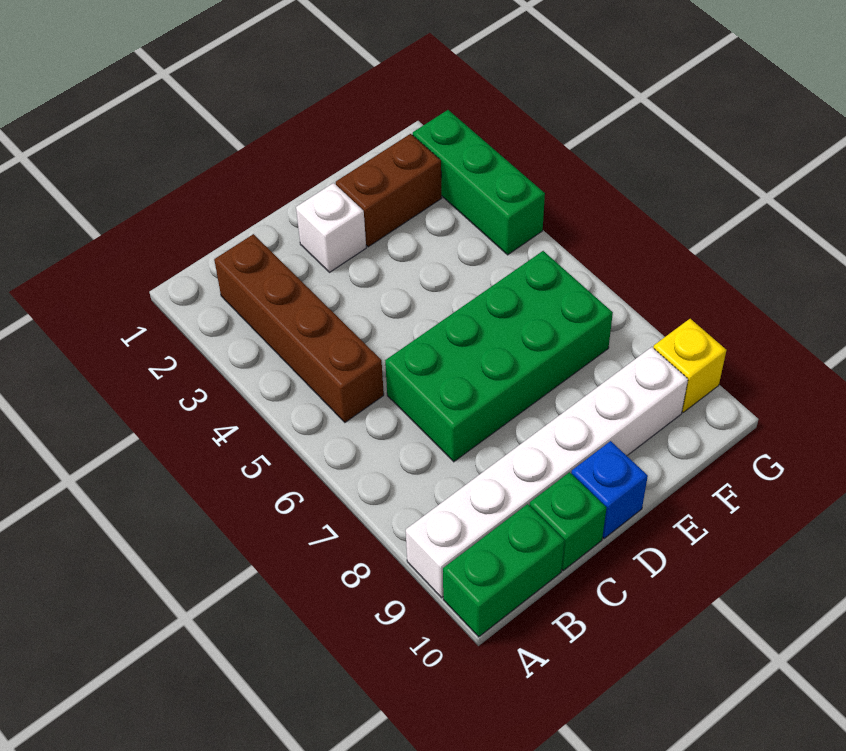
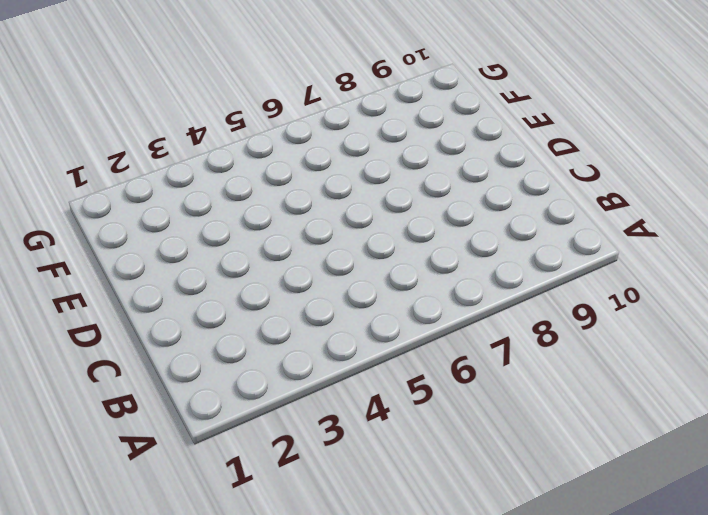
none -> white brick A9:F9 level 1
none -> green brick A10:B10 level 1

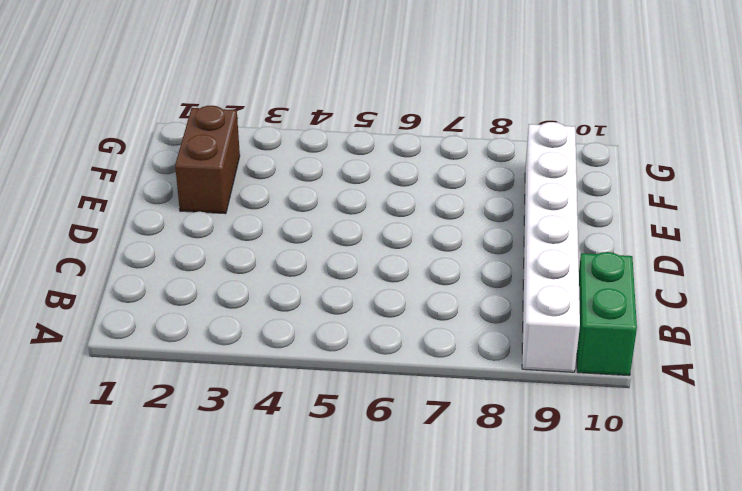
none -> brown brick B2:B5 level 1
none -> green brick C6:F7 level 1

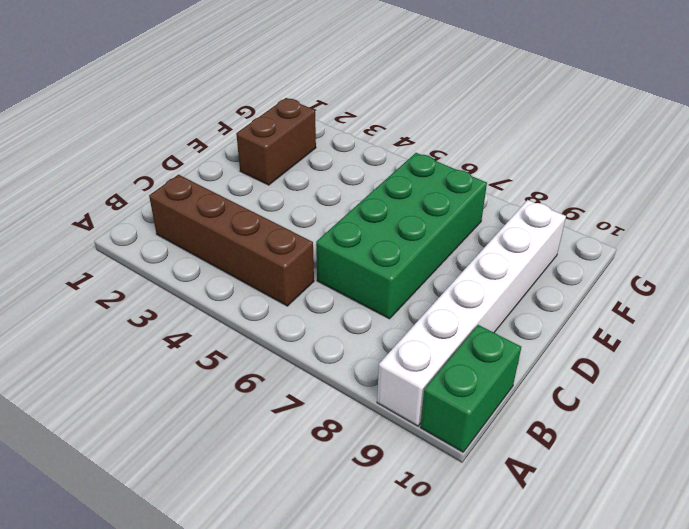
none -> green brick C10 level 1
none -> white brick D2 level 1

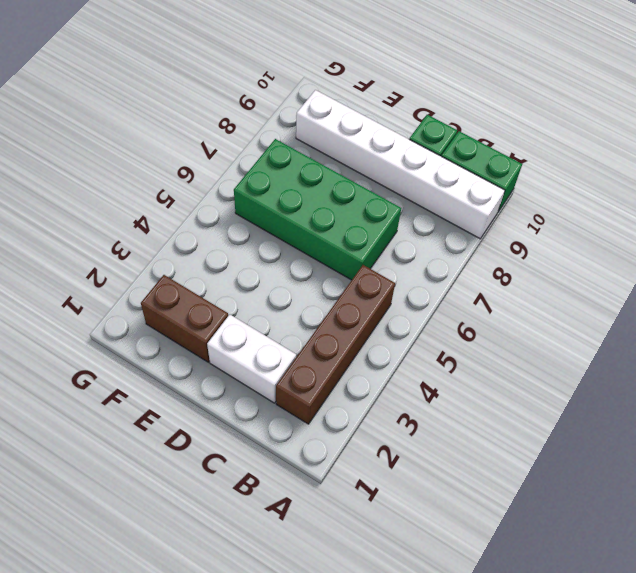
white brick C2:D2 level 1 -> white brick D2 level 1
none -> blue brick D10 level 1
none -> green brick G2:G4 level 1

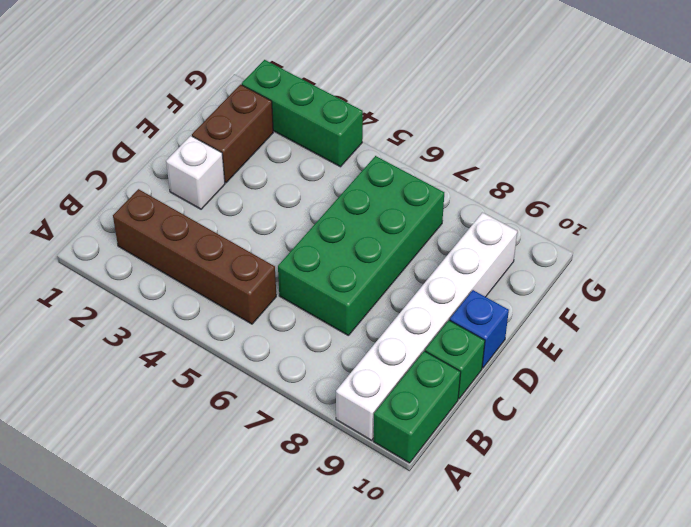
none -> yellow brick G9 level 1

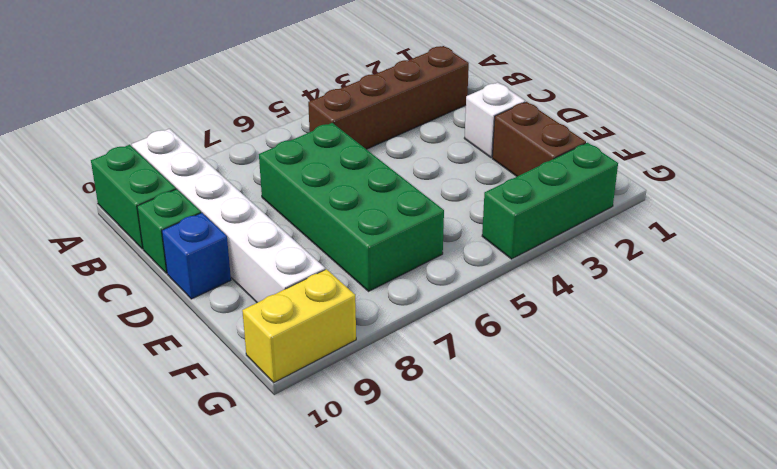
yellow brick G9:G10 level 1 -> yellow brick G9 level 1

